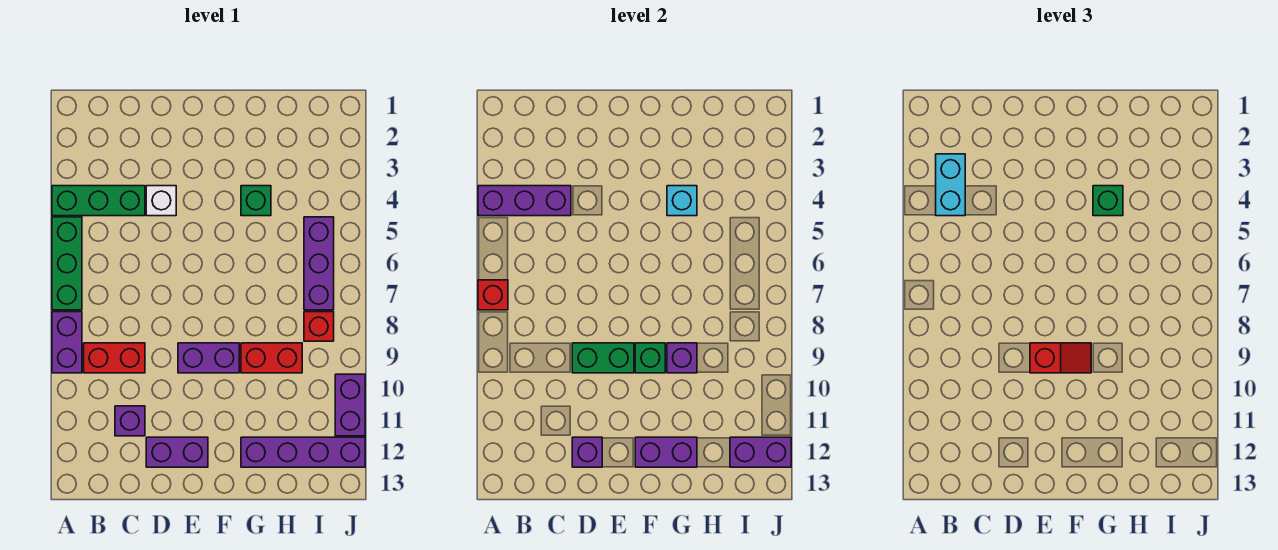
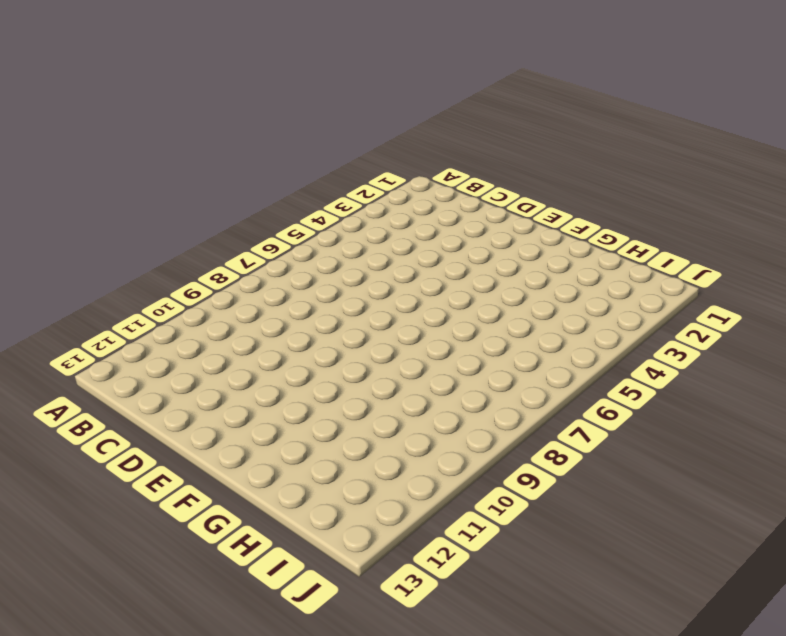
none -> green brick A4:C4 level 1
none -> green brick A5:A7 level 1
none -> purple brick A8:A9 level 1

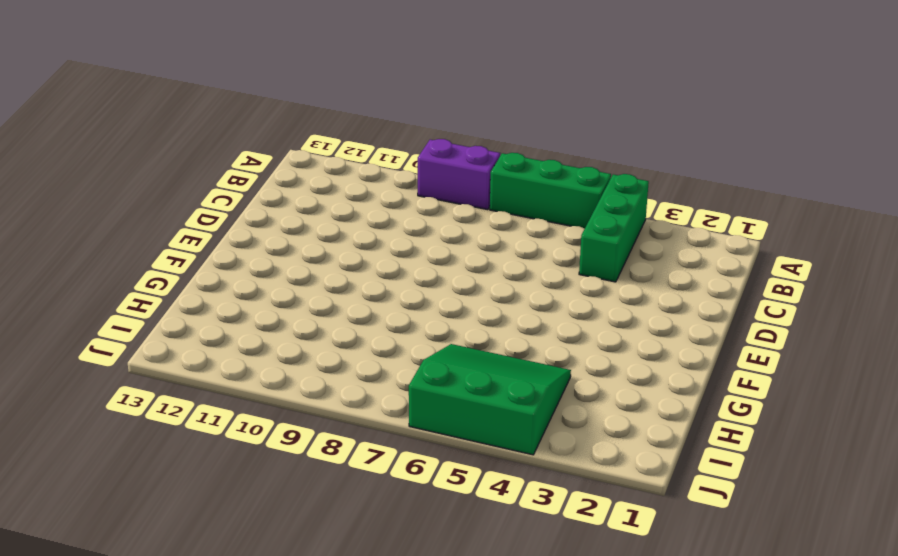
green slope H4:J6 level 1 top J -> purple brick I5:I7 level 1
none -> red brick B9:C9 level 1
none -> purple brick C11 level 1
none -> white brick D4 level 1

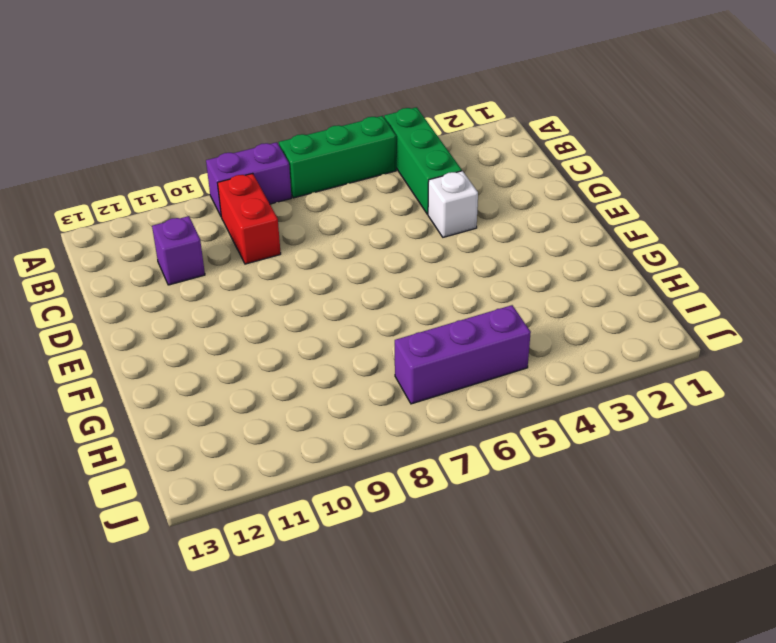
none -> purple brick D12:E12 level 1
none -> purple brick E9:F9 level 1
none -> green brick G4 level 1

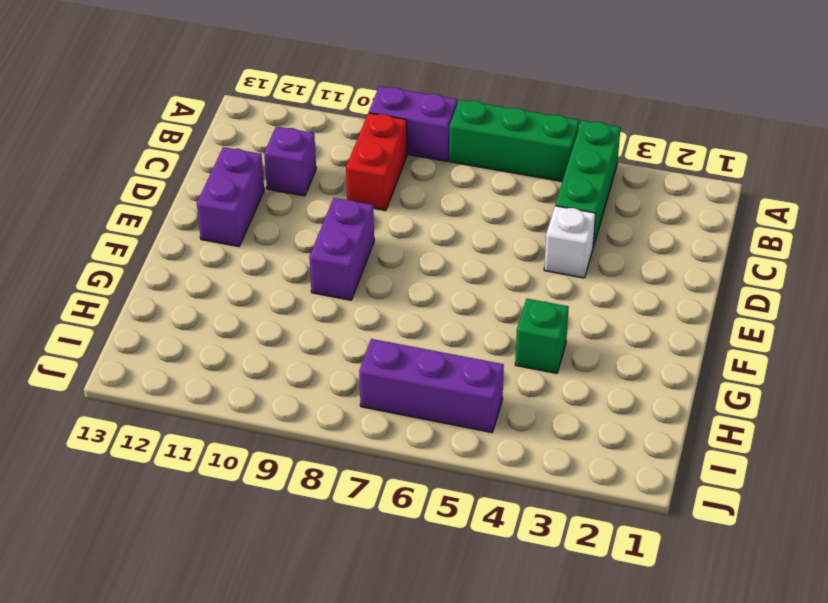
none -> red brick G9:H9 level 1
none -> purple brick G12:J12 level 1
none -> red brick I8 level 1

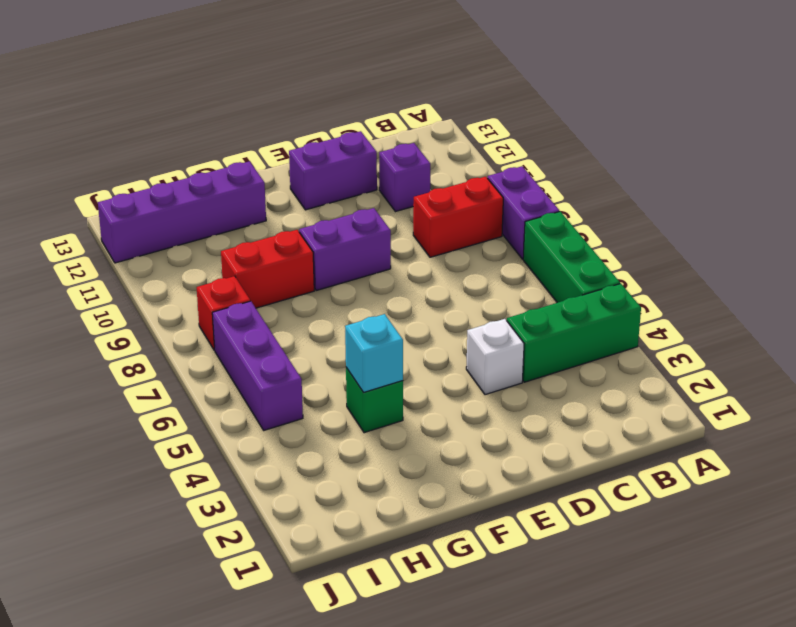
none -> purple brick J10:J11 level 1
none -> purple brick A4:C4 level 2
none -> red brick A7 level 2

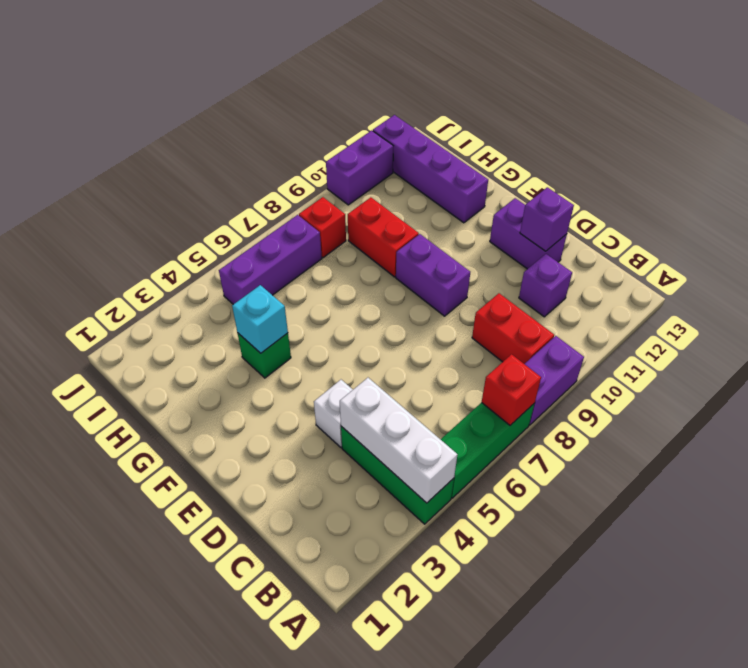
white brick A4:C4 level 2 -> purple brick A4:C4 level 2
none -> green brick D9:E9 level 2
none -> green brick F9 level 2
none -> purple brick F12:G12 level 2

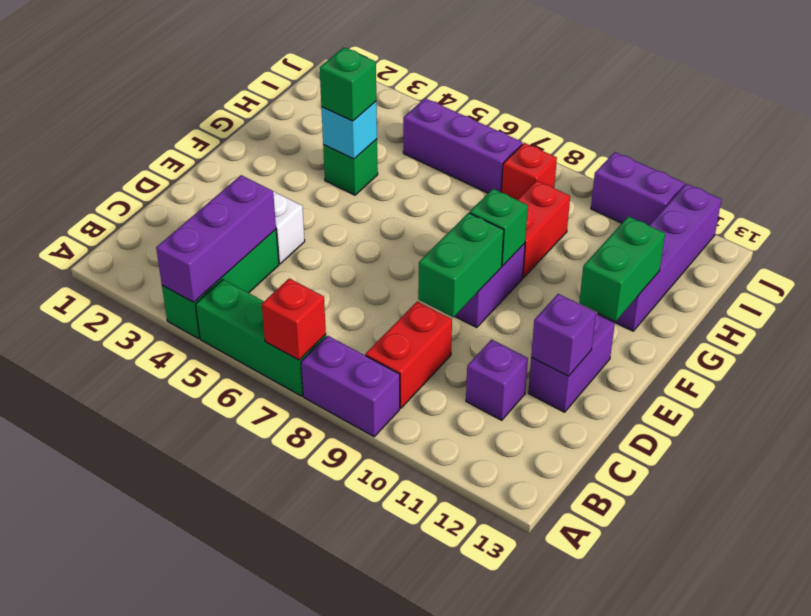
green brick F12:G12 level 2 -> purple brick F12:G12 level 2
none -> purple brick G9 level 2
none -> purple brick I12:J12 level 2
none -> cyan brick B3:B4 level 3

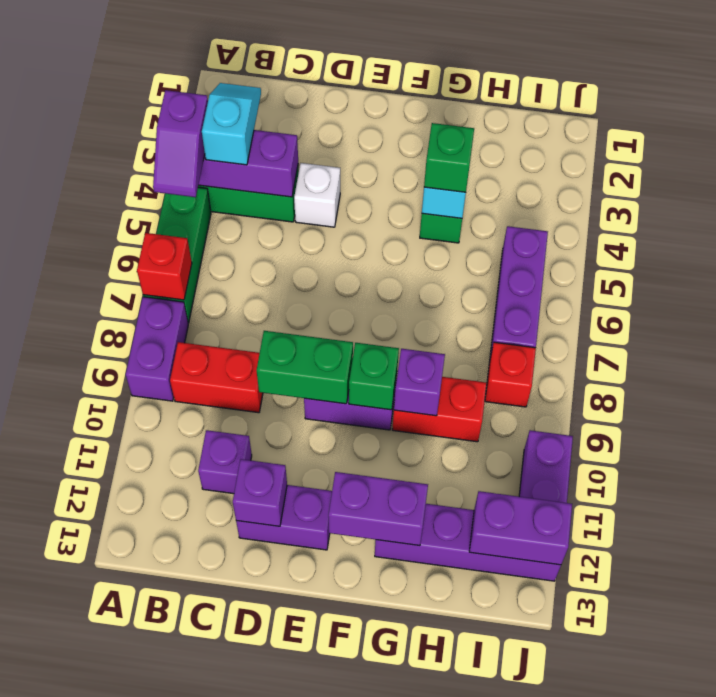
purple slope A4:A5 level 3 top 4 -> none
cyan slope B3:B4 level 3 top 4 -> cyan brick B3:B4 level 3
none -> red slope E9:F9 level 3 top E

